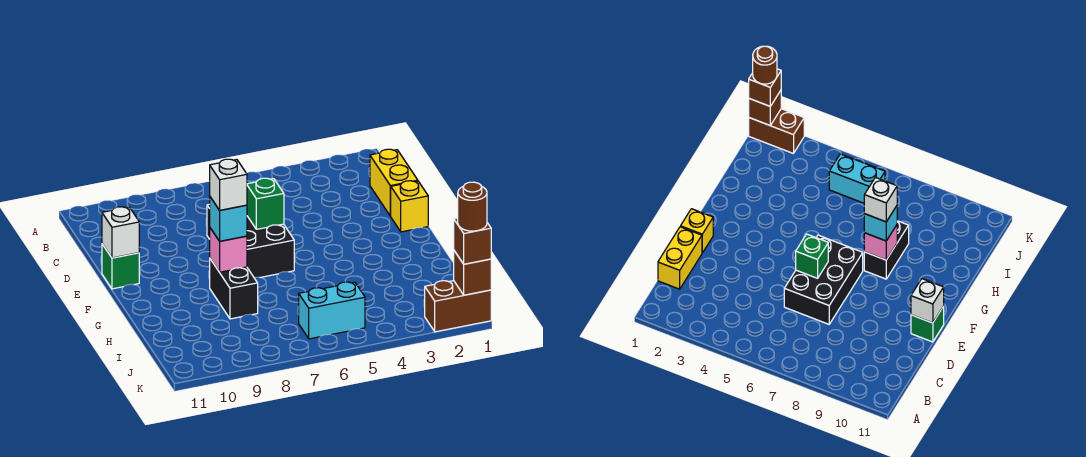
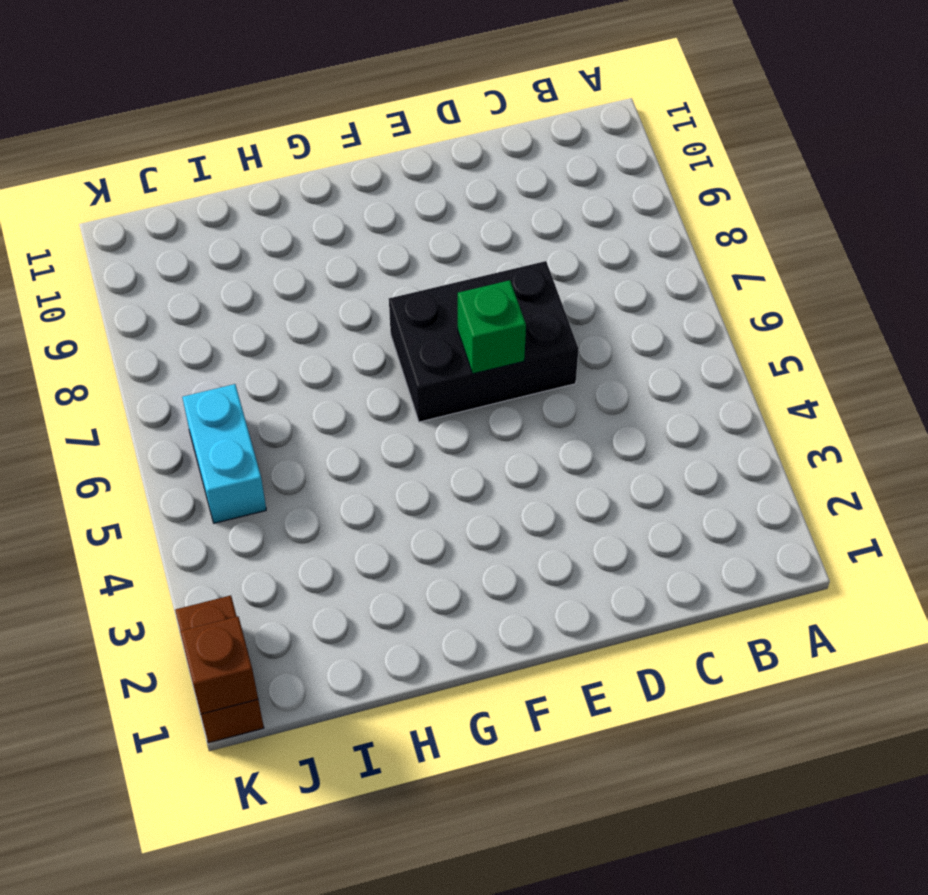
none -> yellow brick C1:D1 level 1
none -> yellow brick E1 level 1
none -> green brick E11 level 1

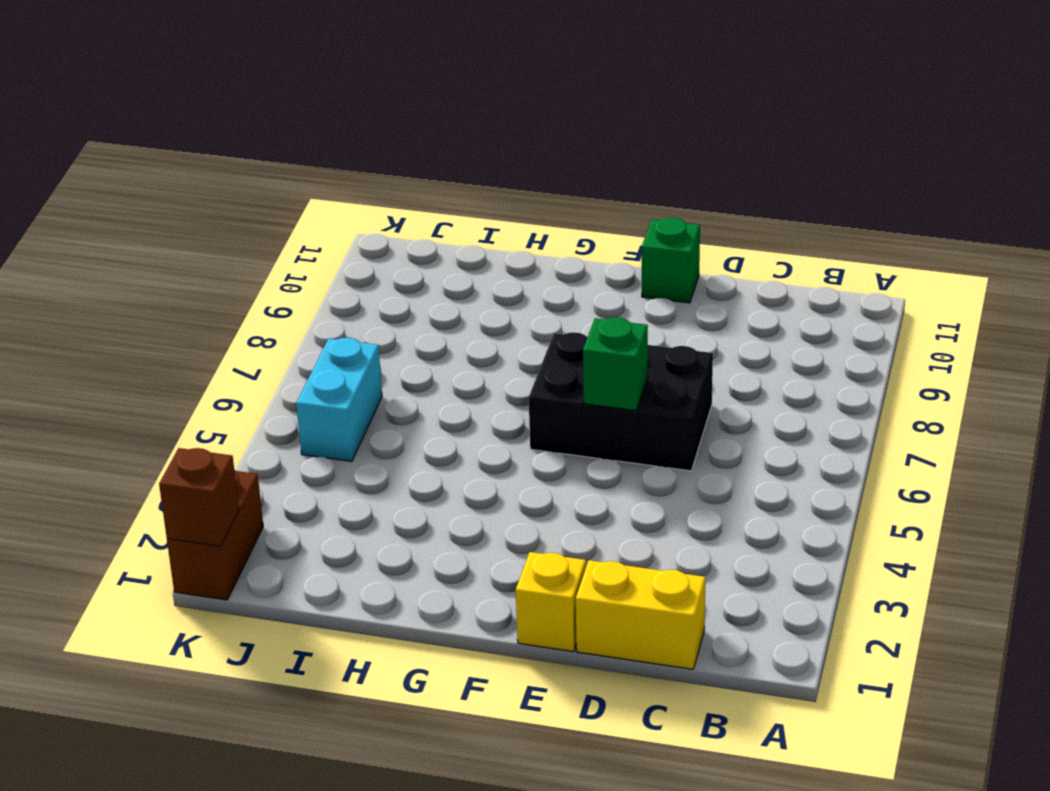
none -> black brick G8:H8 level 1
none -> white brick E11 level 2
none -> pink brick G8 level 2

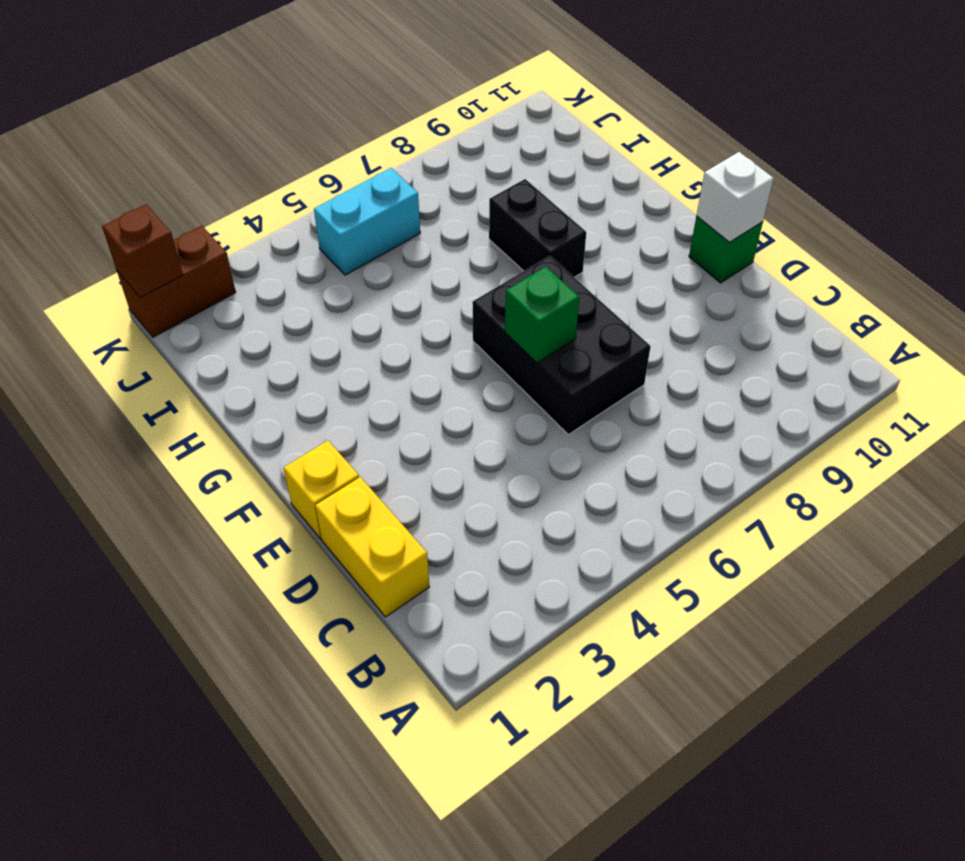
none -> pink brick G8 level 2
none -> cyan brick G8 level 3
none -> brown brick K1 level 3

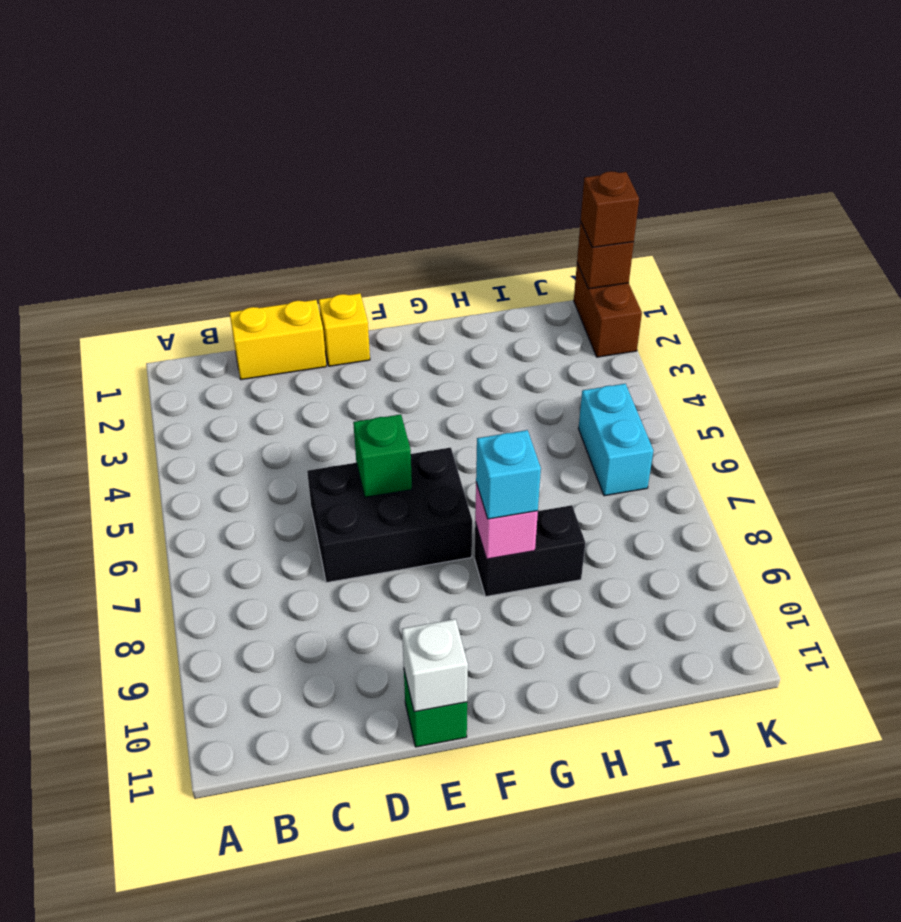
none -> white brick G8 level 4
none -> brown round brick K1 level 4

